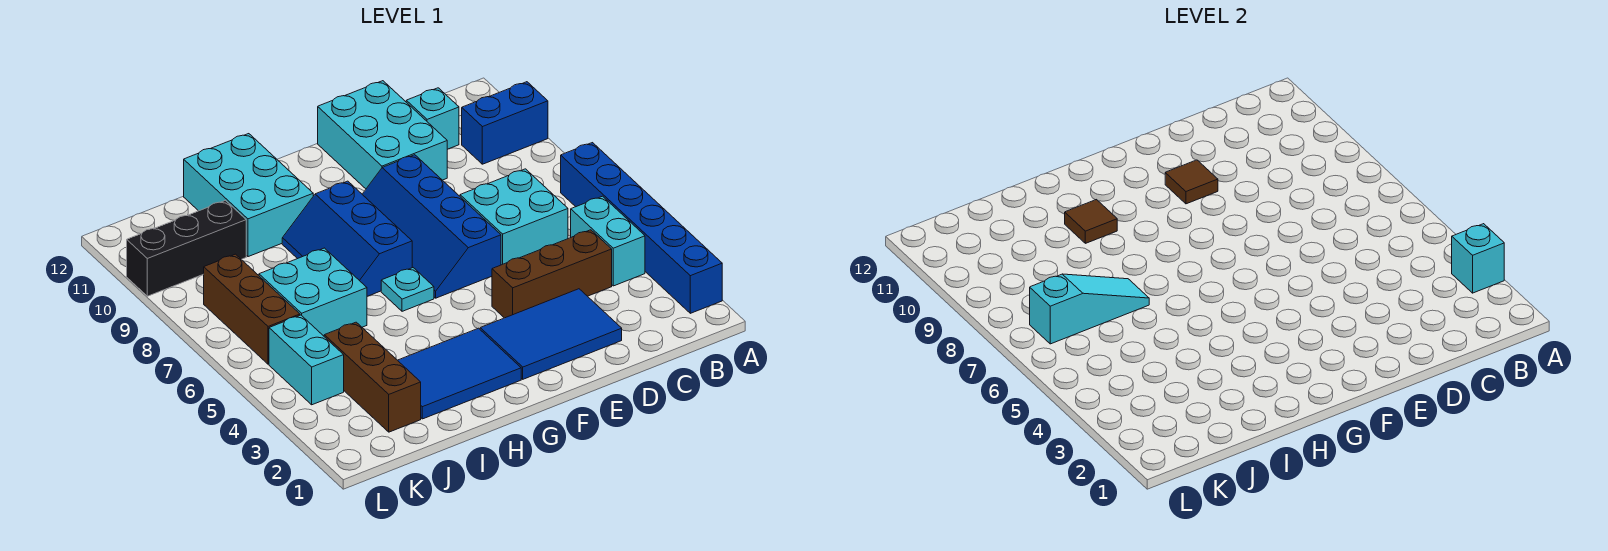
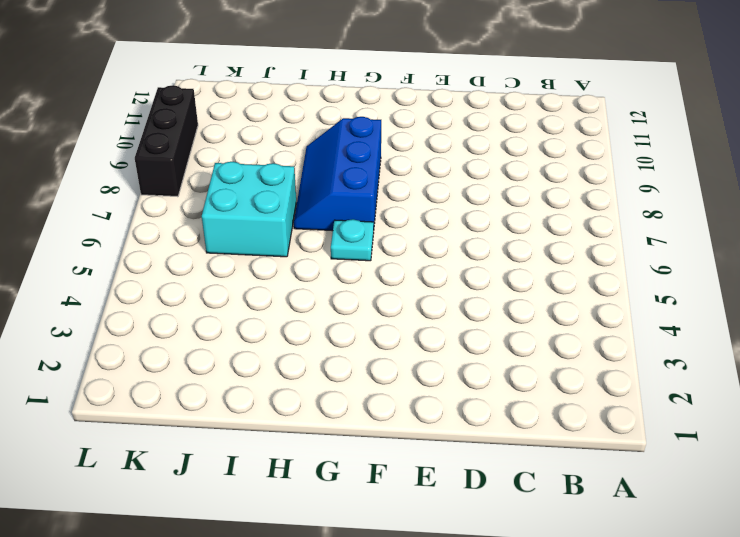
black brick L8:L10 level 1 -> black brick J10:L10 level 1
none -> blue brick A2:A7 level 1
none -> blue brick A10:B10 level 1
none -> cyan brick B4:B5 level 1

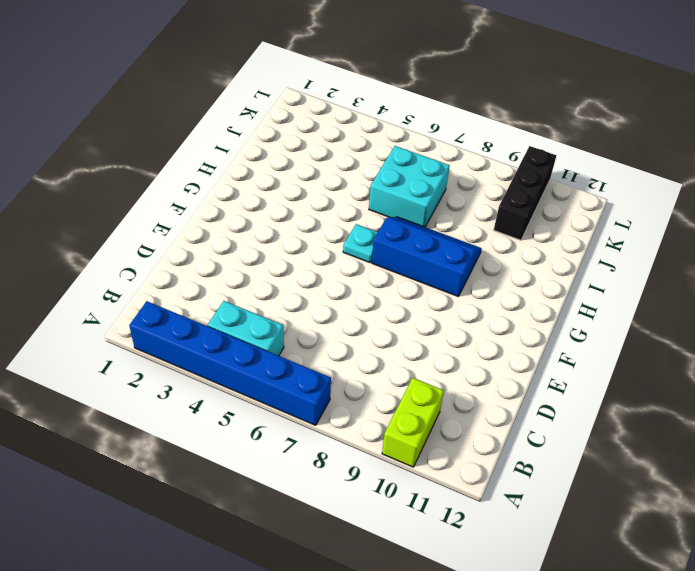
lime brick A10:B10 level 1 -> blue brick A10:B10 level 1
none -> brown brick C4:E4 level 1
none -> cyan brick C6:D7 level 1
none -> cyan brick C11 level 1

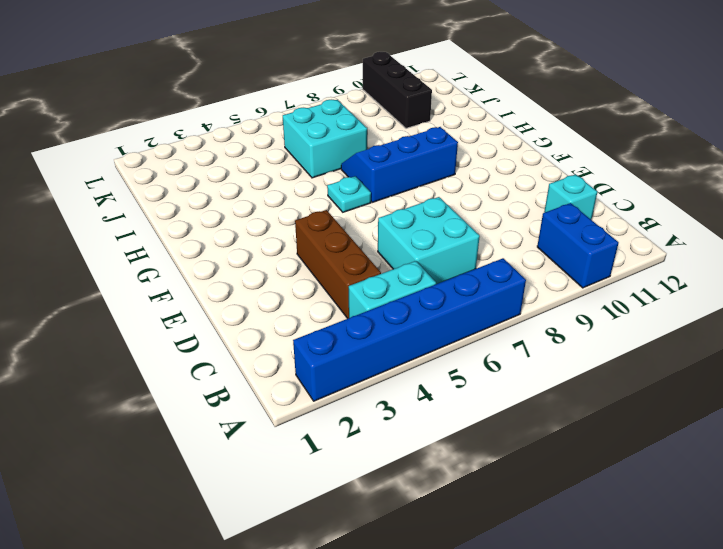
none -> blue tile D2:F3 level 1
none -> cyan brick D10:E12 level 1
none -> blue slope E6:F9 level 1 top E

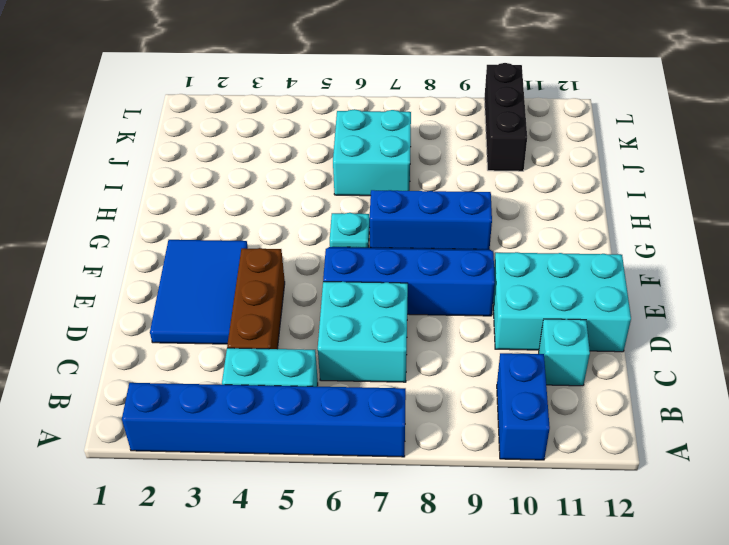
none -> blue tile G2:I3 level 1
none -> cyan brick H10:I12 level 1
none -> brown brick J2:J4 level 1

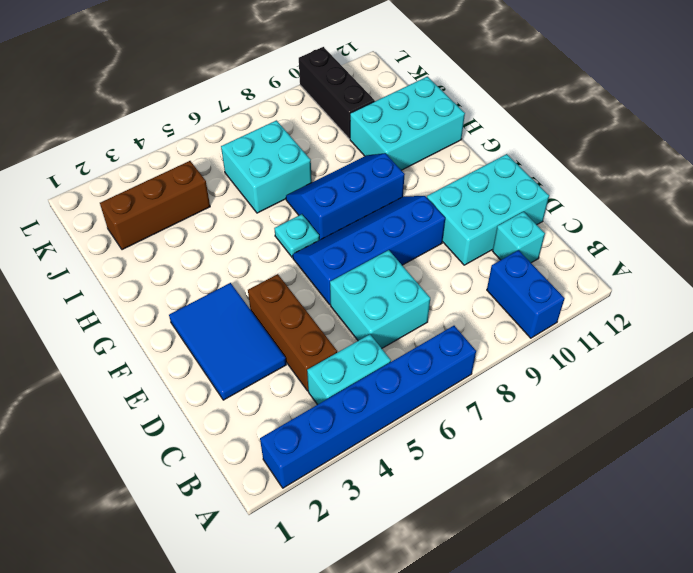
none -> blue tile G2:I3 level 1
none -> cyan brick K4:K5 level 1
none -> brown brick K6:K8 level 1

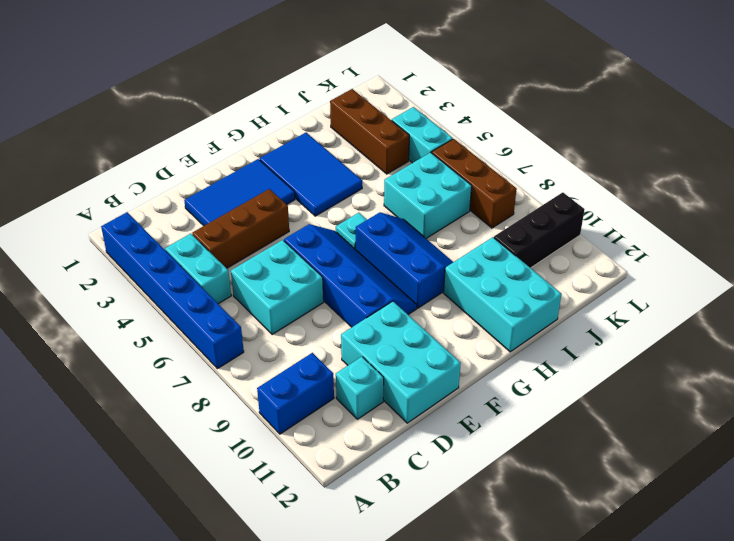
blue tile G2:H4 level 1 -> blue tile G2:I3 level 1
none -> cyan brick A3 level 2
none -> brown tile E10 level 2
none -> brown tile H10 level 2

